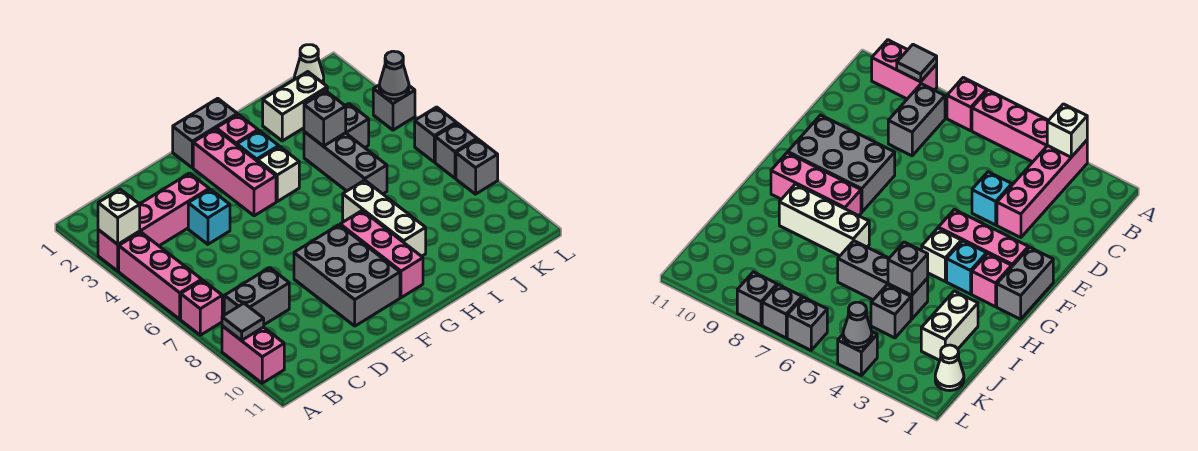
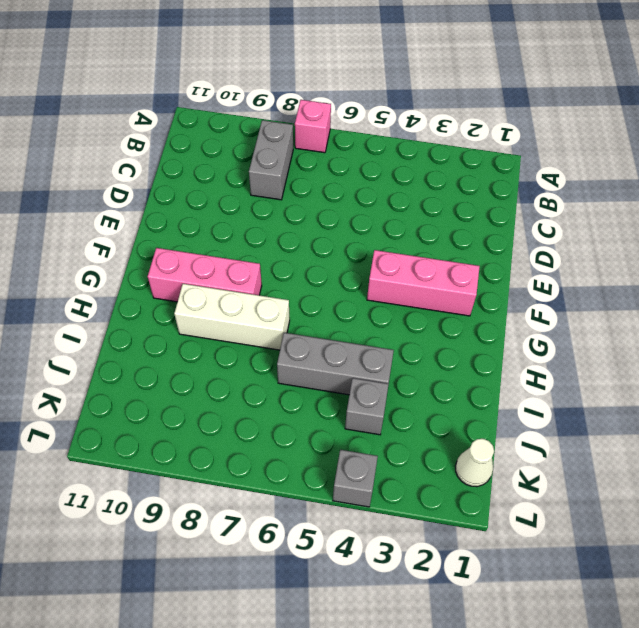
none -> pink brick A3:D3 level 1
none -> pink brick A4:A6 level 1
none -> pink brick A9:A10 level 1

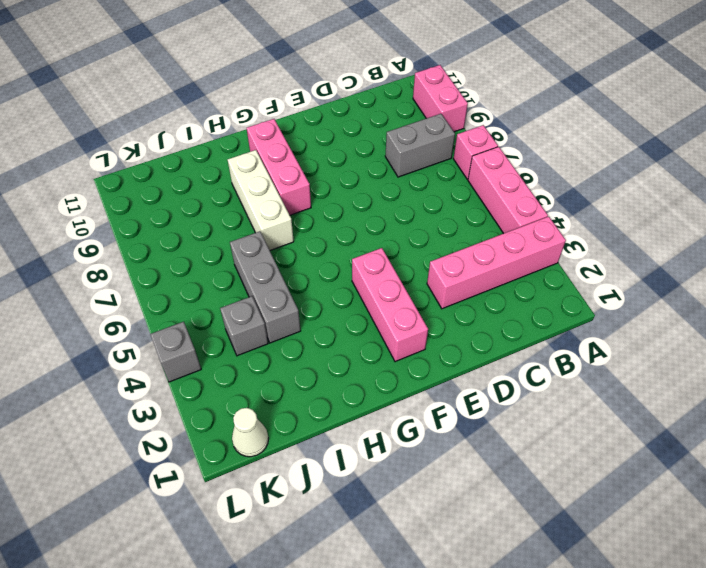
none -> cyan brick D4 level 1
none -> grey brick E8:F10 level 1
none -> grey brick F1:G1 level 1

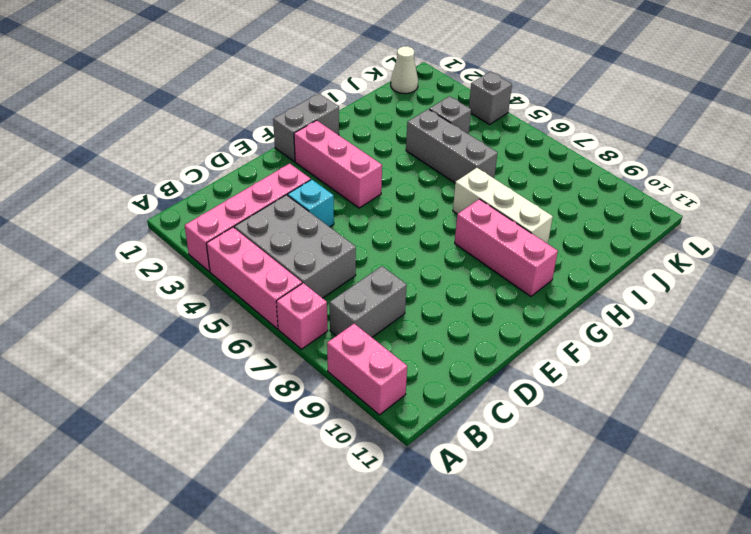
grey brick B4:C6 level 1 -> grey brick E8:F10 level 1
none -> pink brick G2 level 1
none -> cyan brick G3 level 1
none -> white brick G4 level 1

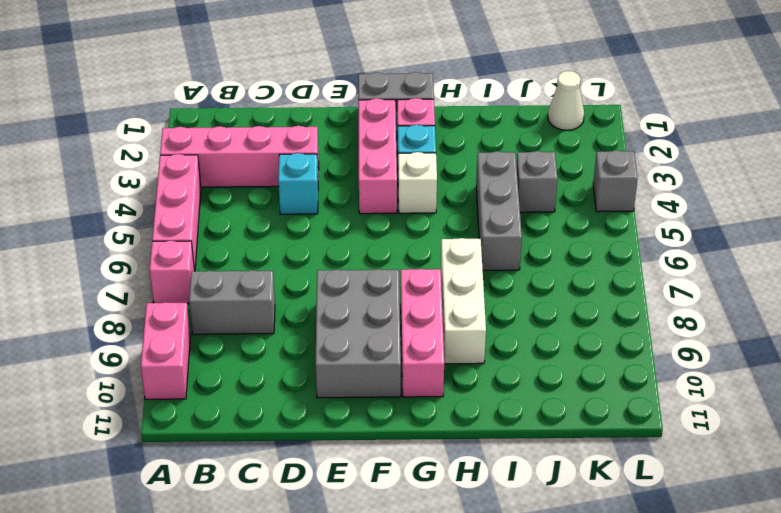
none -> white brick I2:J2 level 1
none -> grey brick L6 level 1
none -> grey brick L7 level 1

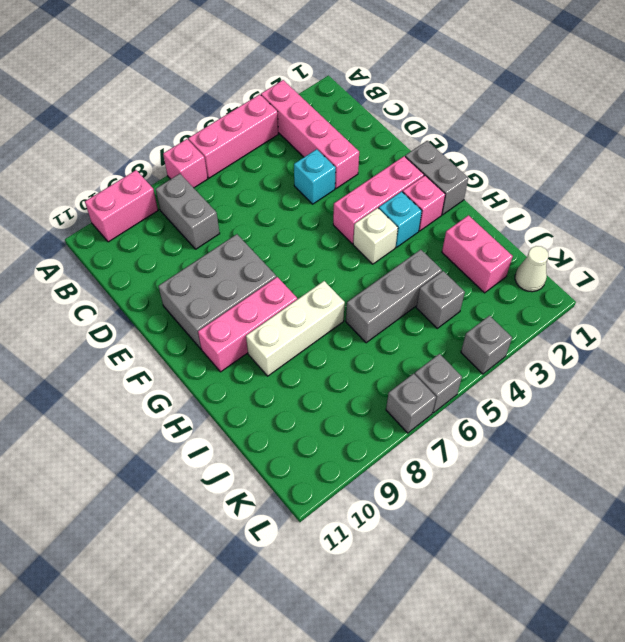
pink brick I2:J2 level 1 -> white brick I2:J2 level 1
none -> grey brick L8 level 1
none -> white brick A3 level 2
none -> grey tile A9 level 2

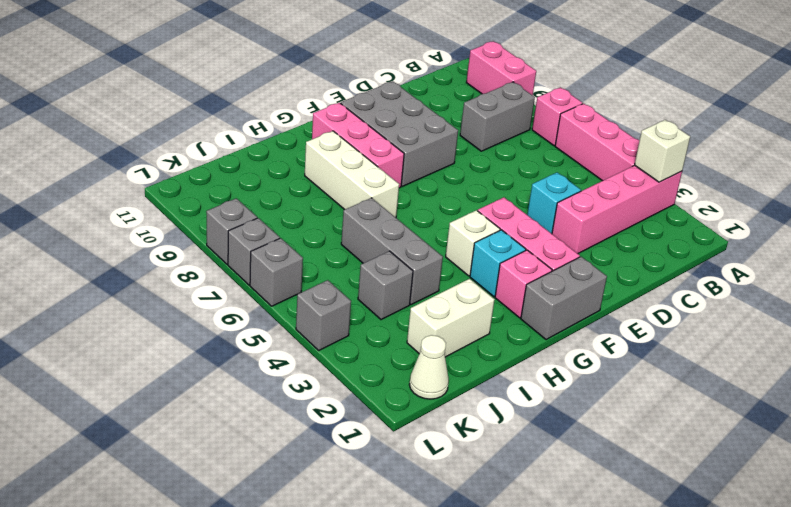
none -> grey tile A9 level 2
none -> grey brick I4 level 2
none -> grey cone L4 level 2

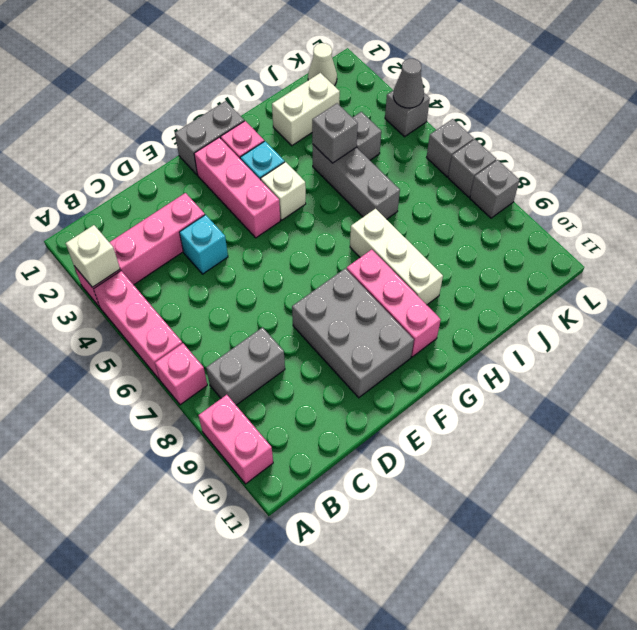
none -> grey tile A9 level 2

